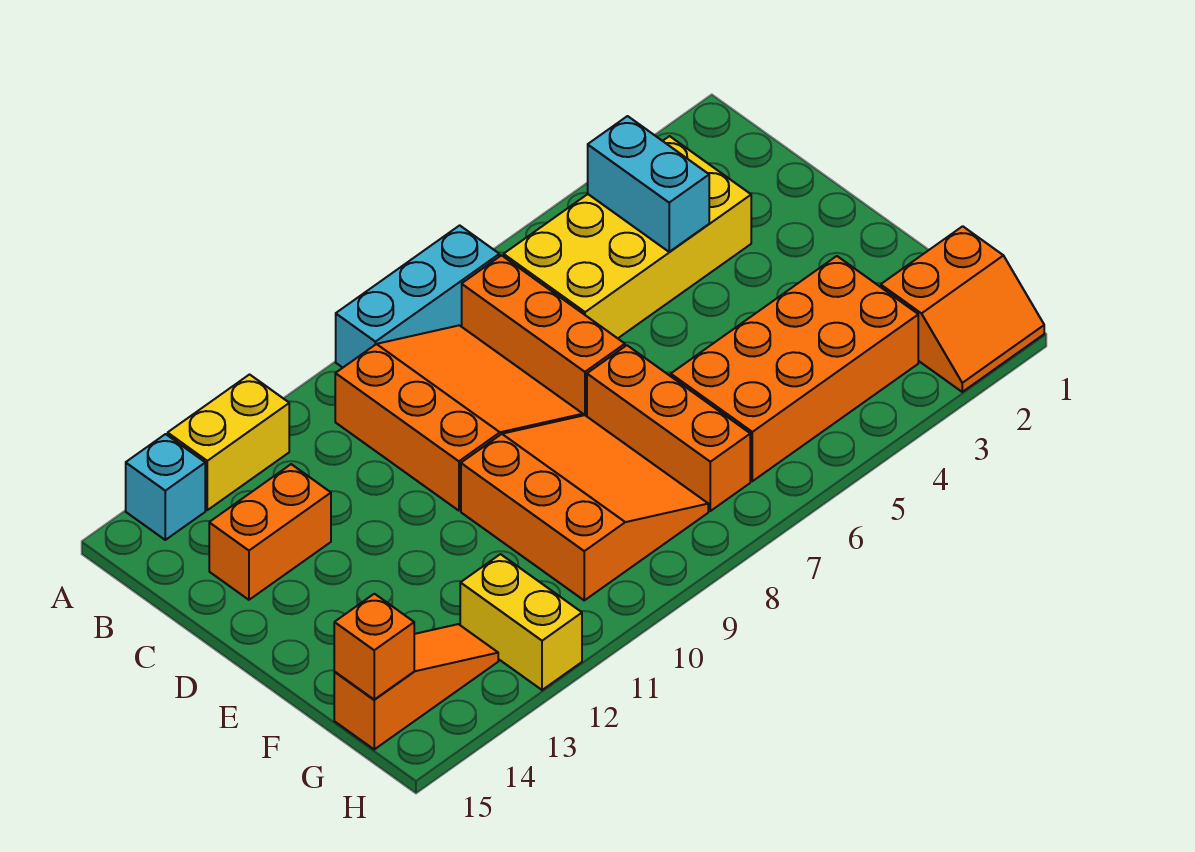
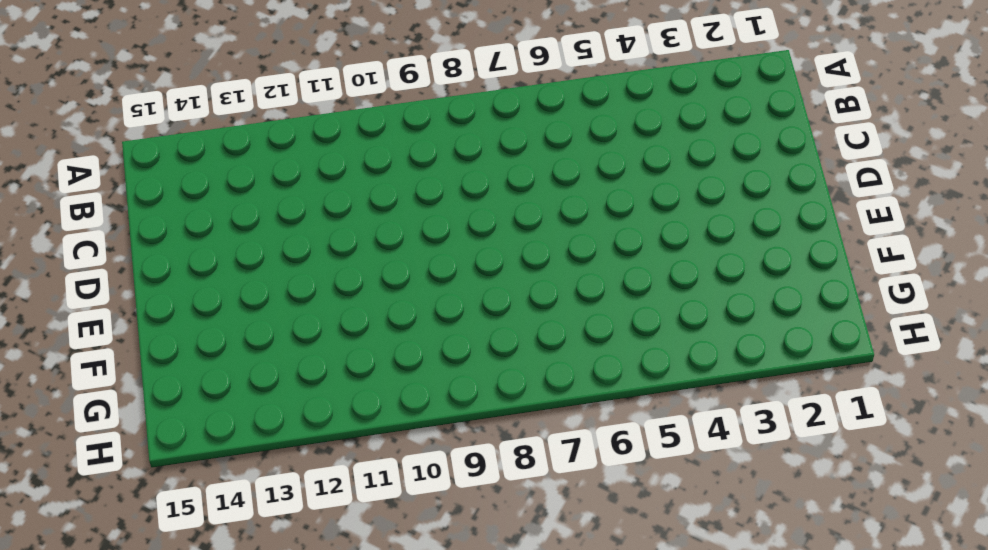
none -> cyan brick A7:A9 level 1
none -> yellow brick A12:A13 level 1
none -> cyan brick A14 level 1

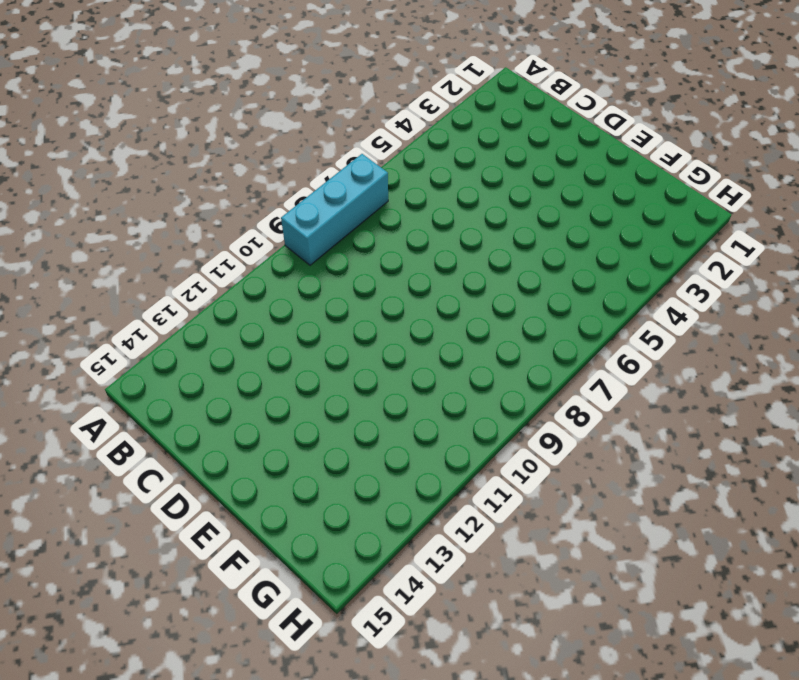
none -> yellow brick A12:A13 level 1
none -> cyan brick A14 level 1
none -> yellow brick B3:C6 level 1

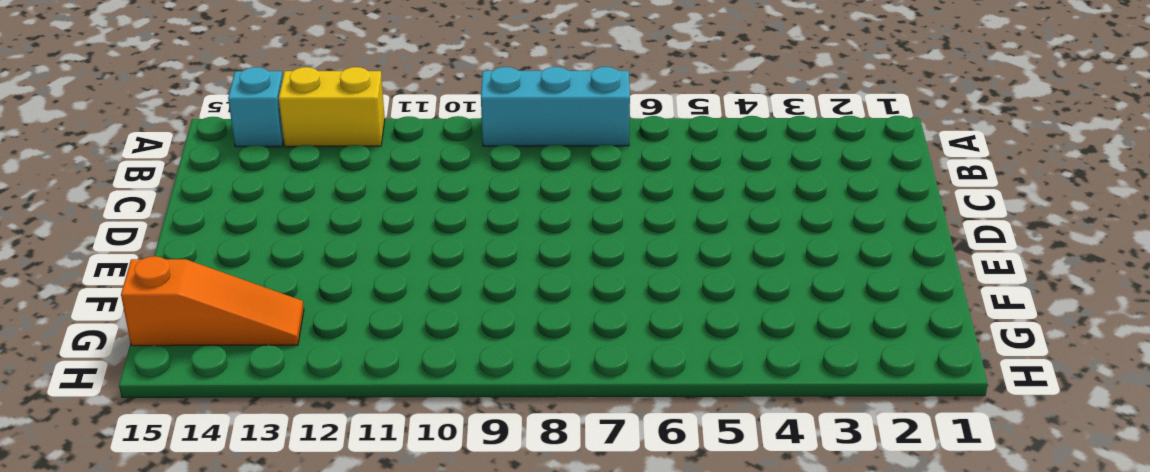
none -> yellow brick B3:C6 level 1
none -> orange brick B7:D7 level 1
none -> orange slope B8:D10 level 1 top 10

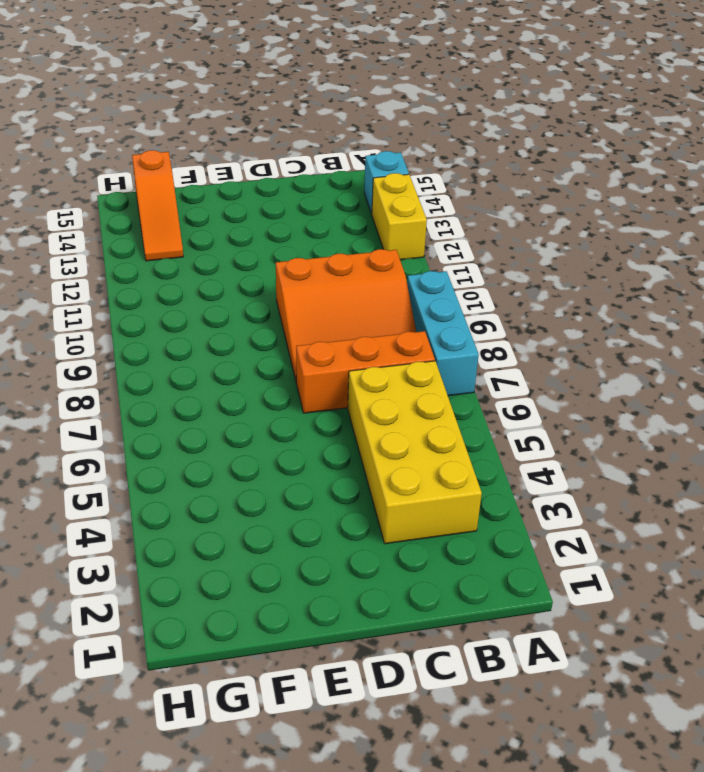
none -> orange brick C13:C14 level 1
none -> orange brick E7:G7 level 1
none -> orange slope E8:G10 level 1 top 10

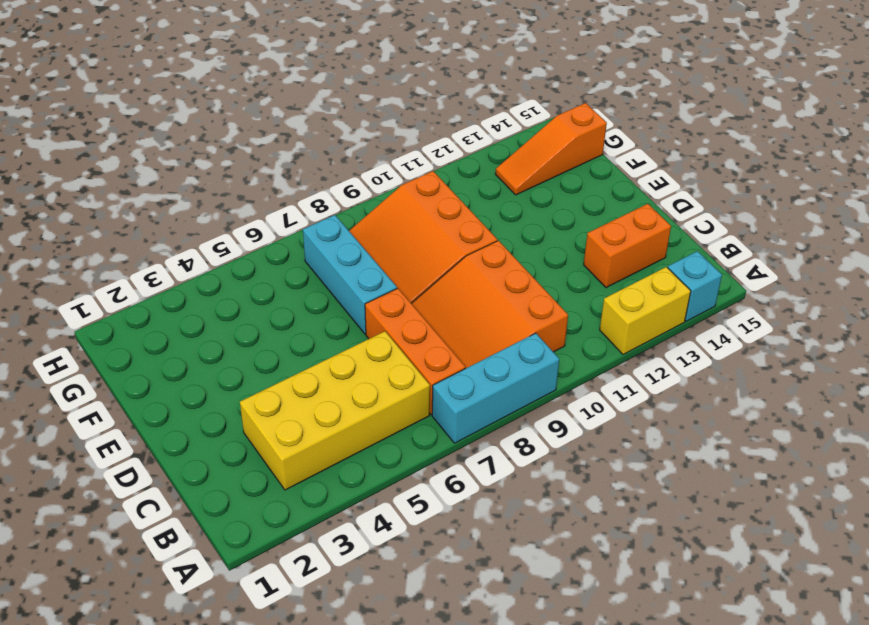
cyan brick E7:G7 level 1 -> orange brick E7:G7 level 1
none -> orange brick F3:G6 level 1
none -> orange slope G1:H2 level 1 top G
none -> yellow brick G12:H12 level 1

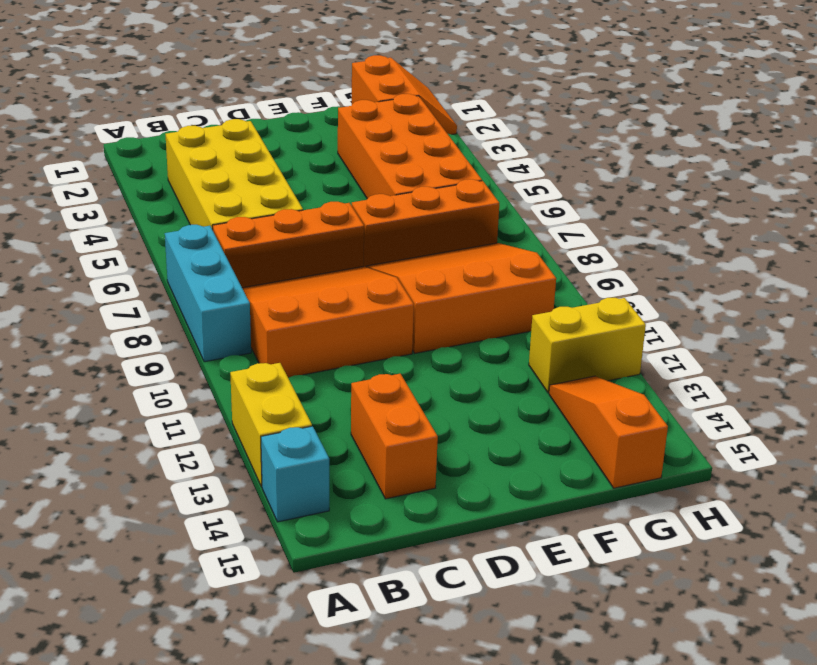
none -> cyan brick B4:C4 level 2
none -> orange brick G15 level 2

